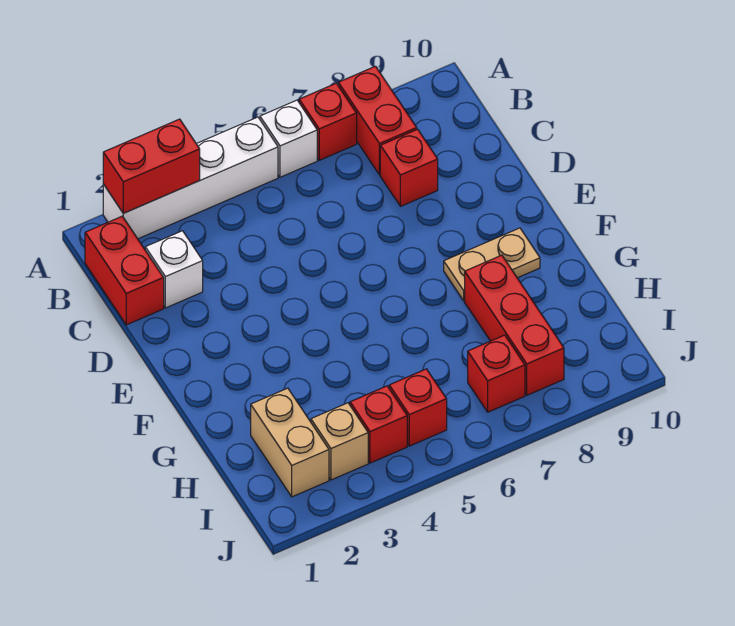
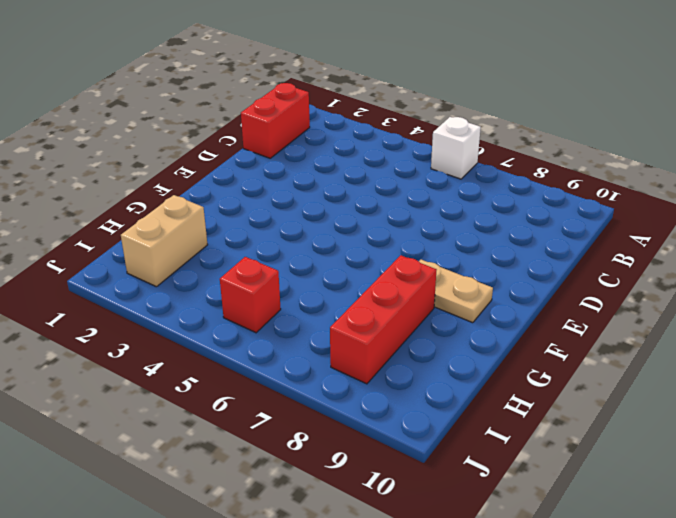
none -> white brick A2:A5 level 1
none -> red brick A7 level 1
none -> red brick A8:B8 level 1

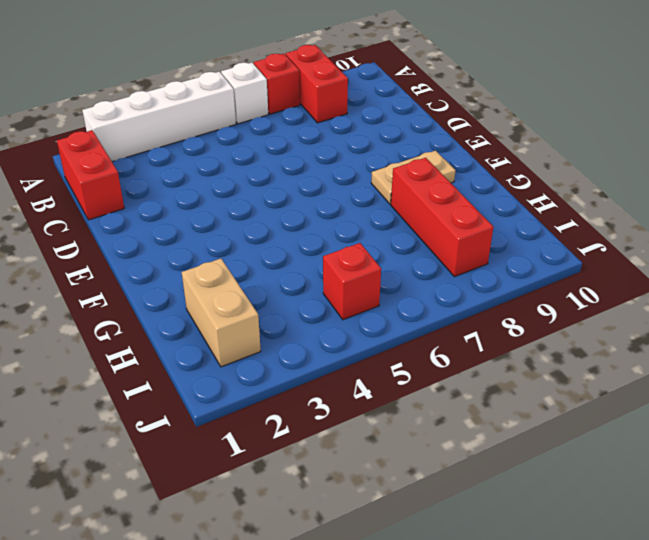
none -> white brick C2 level 1
none -> red brick C8 level 1
none -> tan brick I3 level 1

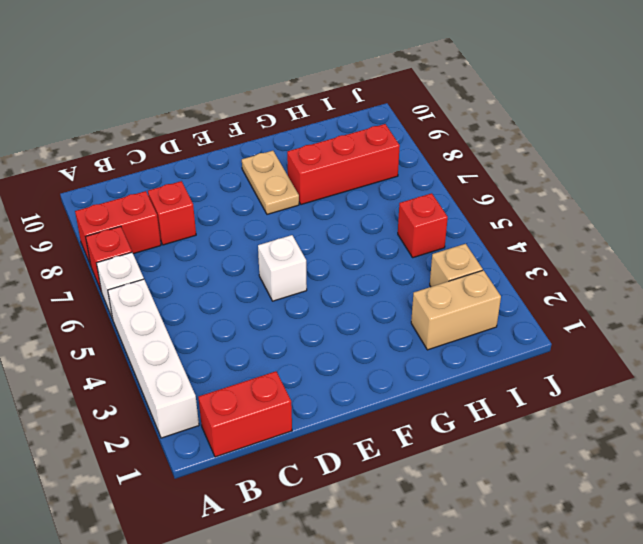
white brick E5 level 1 -> white brick C2 level 1
none -> red brick I4 level 1
none -> red brick I7 level 1
none -> red brick A2:A3 level 2

